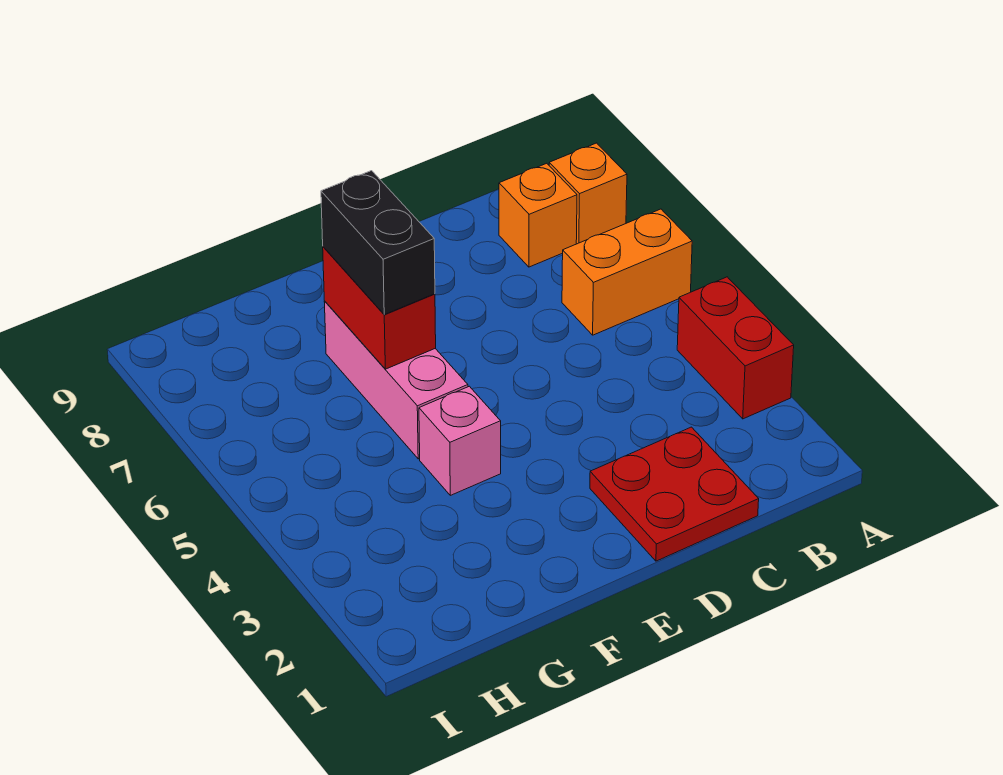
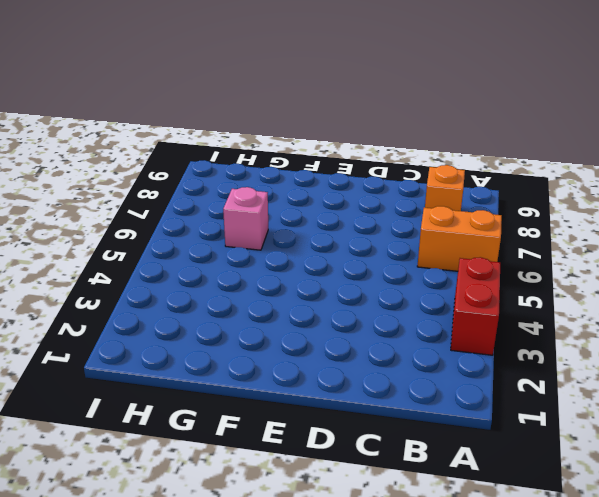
pink brick G6 level 1 -> pink brick F4 level 1
none -> orange brick A8 level 1
none -> red plate C1:D2 level 1

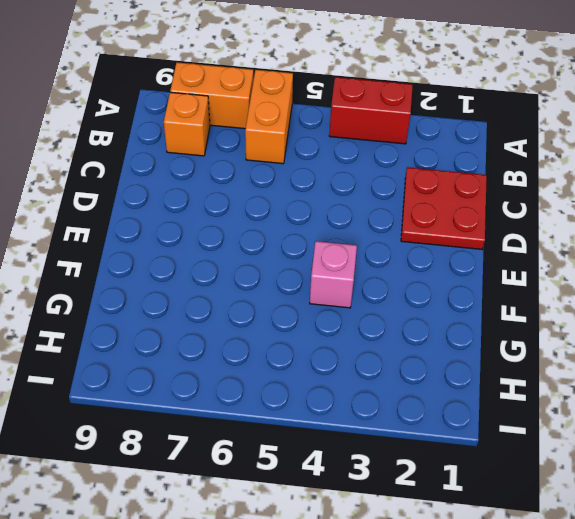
orange brick A7:A8 level 1 -> orange brick A8 level 1
none -> pink brick F5:F7 level 1
none -> red brick F6:F7 level 2

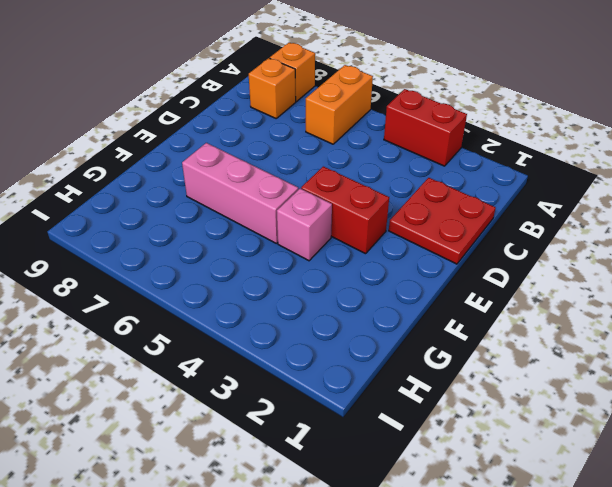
red brick E3:E4 level 1 -> red brick F6:F7 level 2
none -> black brick F6:F7 level 3

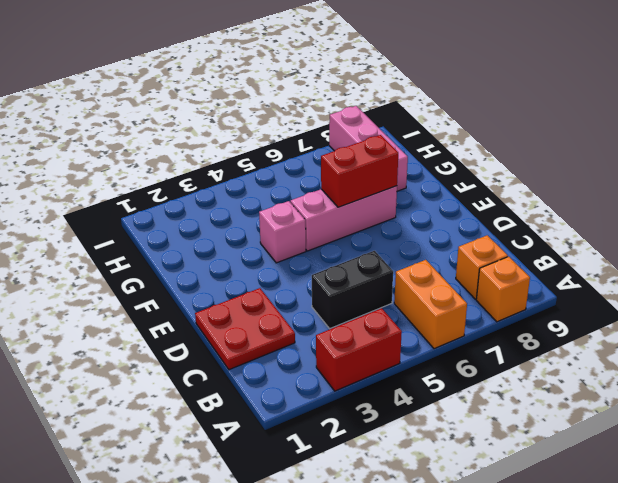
black brick C4:C5 level 1 -> black brick F6:F7 level 3
pink brick G8:I8 level 1 -> none

